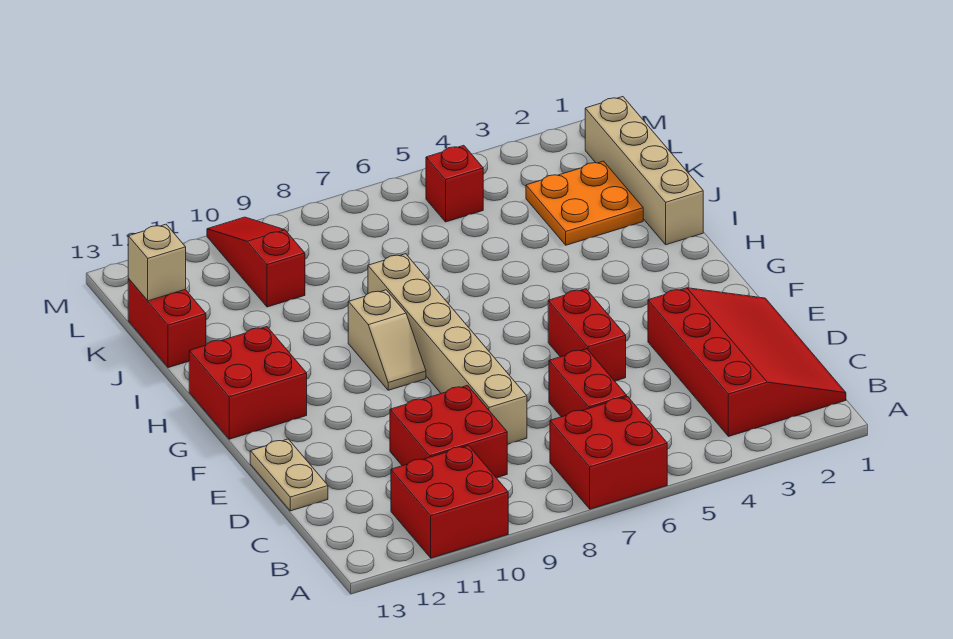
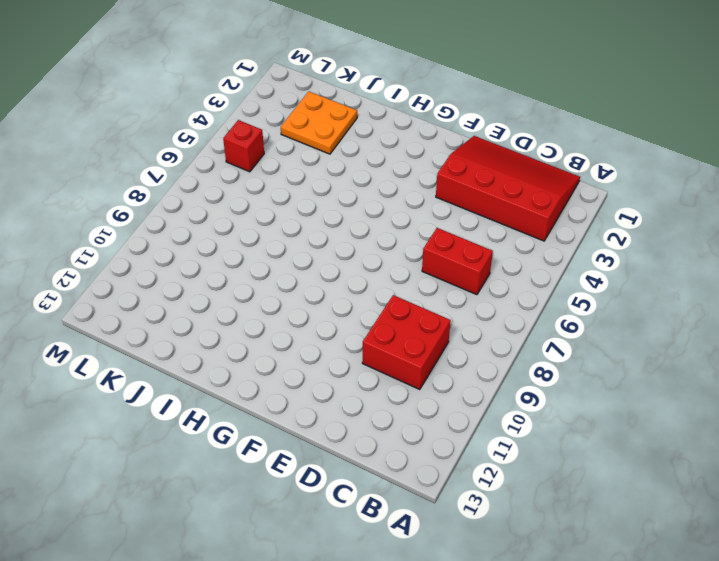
none -> red brick A6:B7 level 1
none -> red brick A10:B11 level 1
none -> tan brick D8:I8 level 1

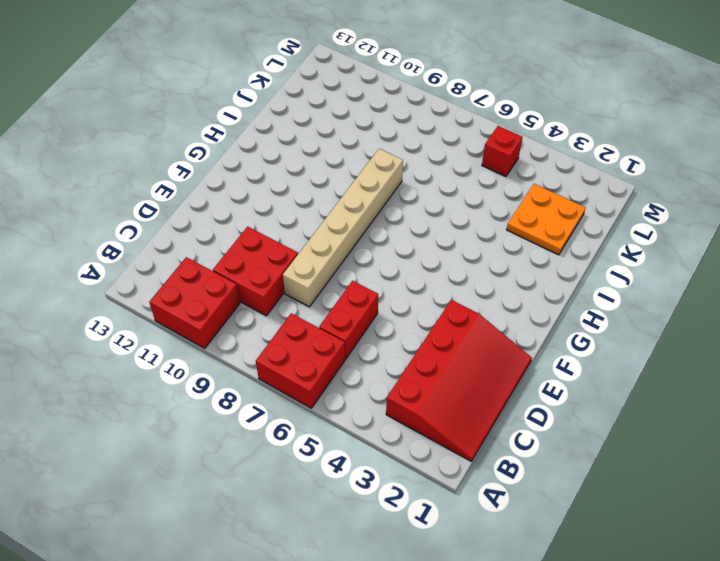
none -> tan plate D13:E13 level 1
none -> red brick E5:F5 level 1
none -> tan slope G9:H9 level 1 top H

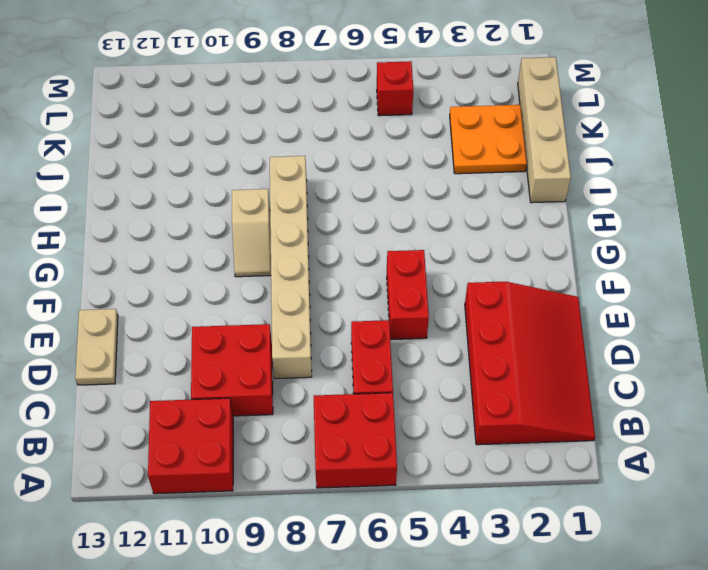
none -> red brick G12:H13 level 1
none -> red brick J13:K13 level 1
none -> red slope K10:M10 level 1 top K

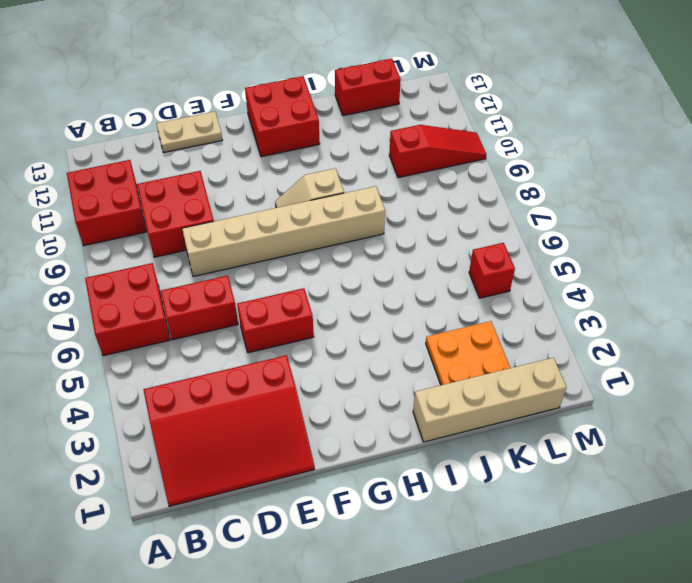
none -> tan brick K13 level 2

